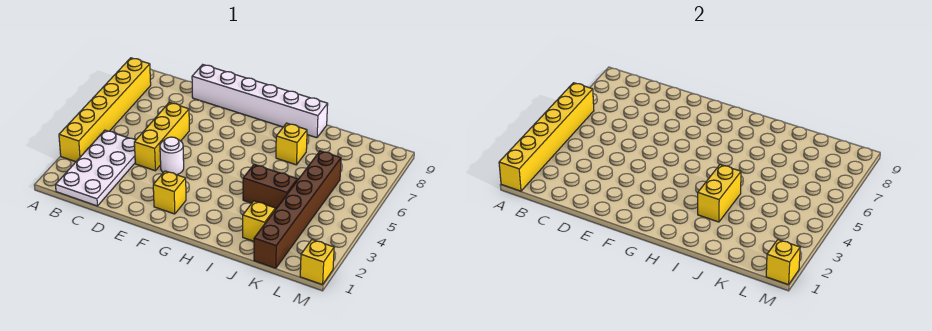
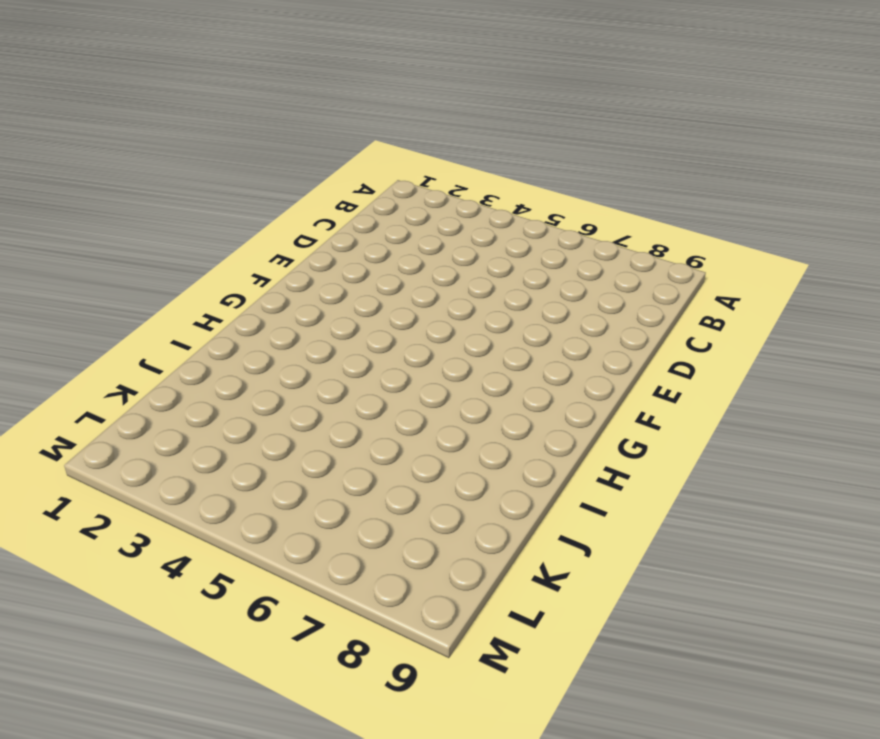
none -> yellow brick A3:A8 level 1
none -> white plate B1:C4 level 1
none -> yellow brick D4:D6 level 1

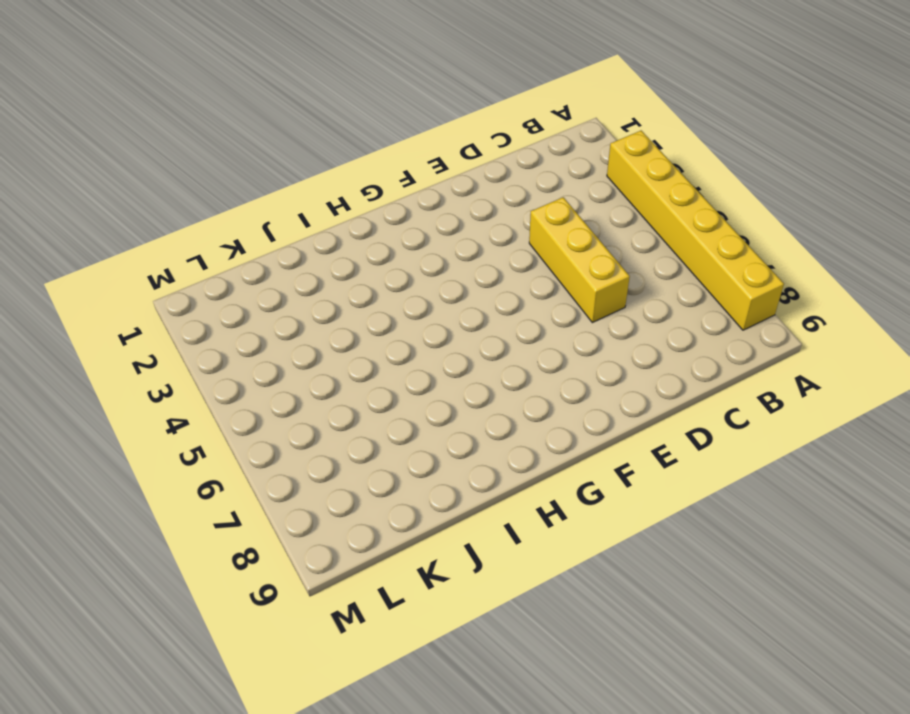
none -> white plate B1:C4 level 1
none -> white brick D9:I9 level 1
none -> white round brick E4 level 1

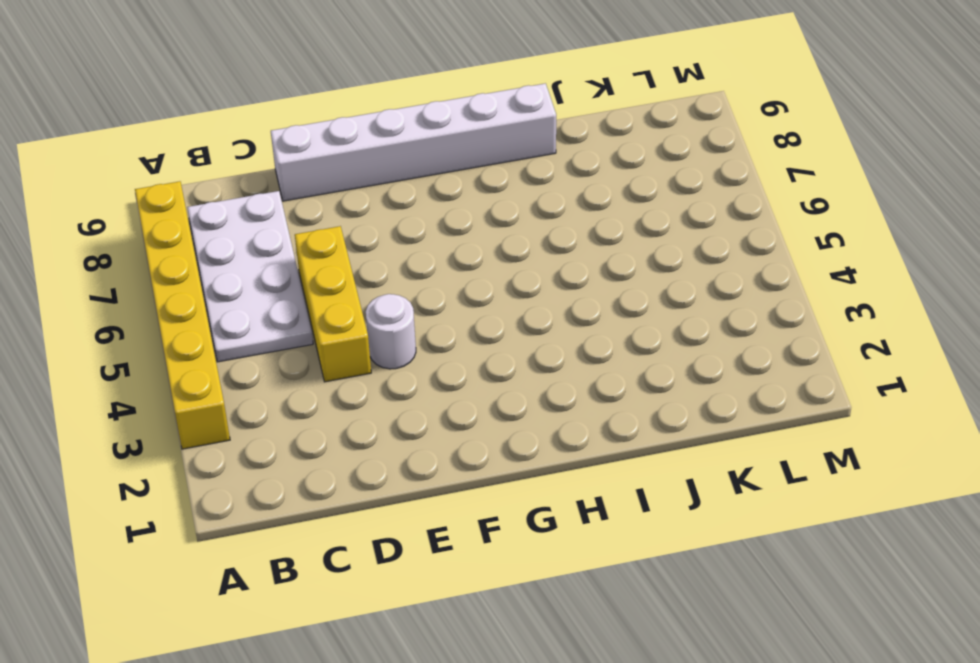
white plate B5:C8 level 1 -> white plate B1:C4 level 1
none -> yellow brick F2 level 1
none -> brown brick I4:J4 level 1
none -> yellow brick I7 level 1

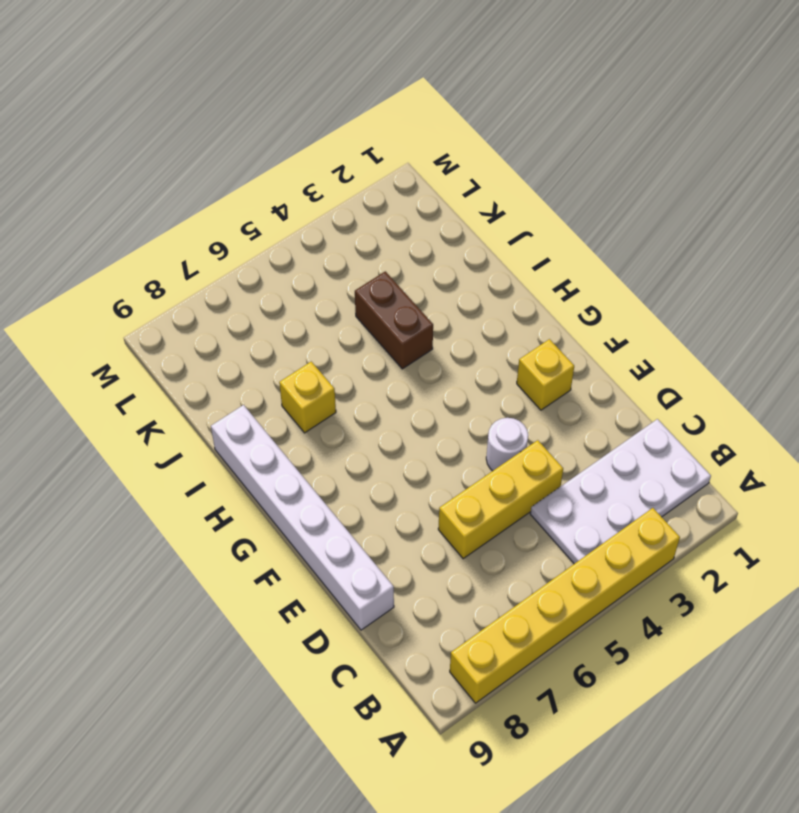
none -> yellow brick J2 level 1
none -> brown brick K1:K6 level 1
none -> yellow brick M1 level 1

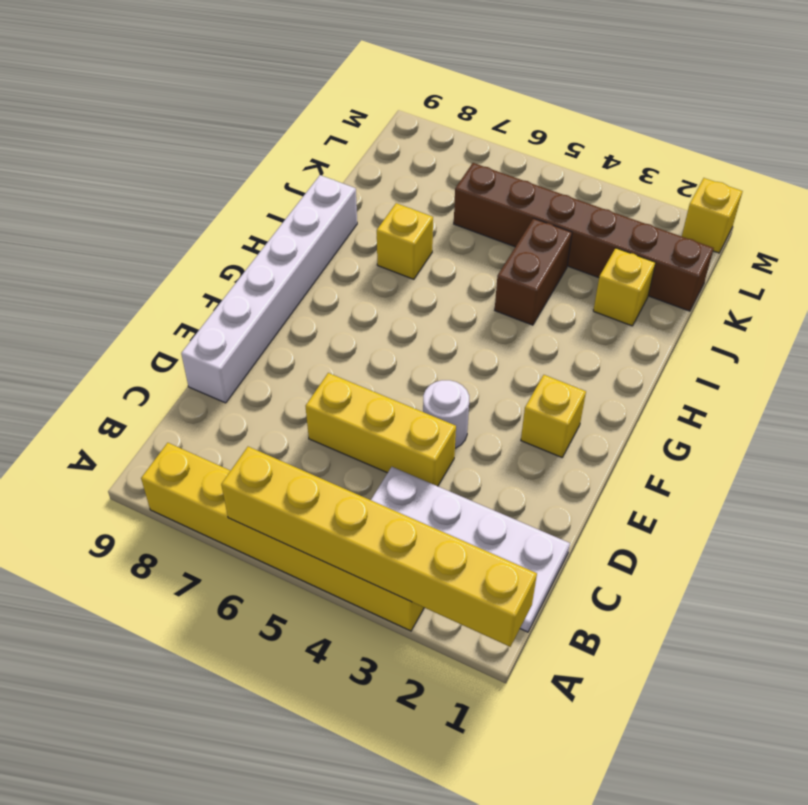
none -> yellow brick I3:I4 level 2
none -> yellow brick M1 level 2

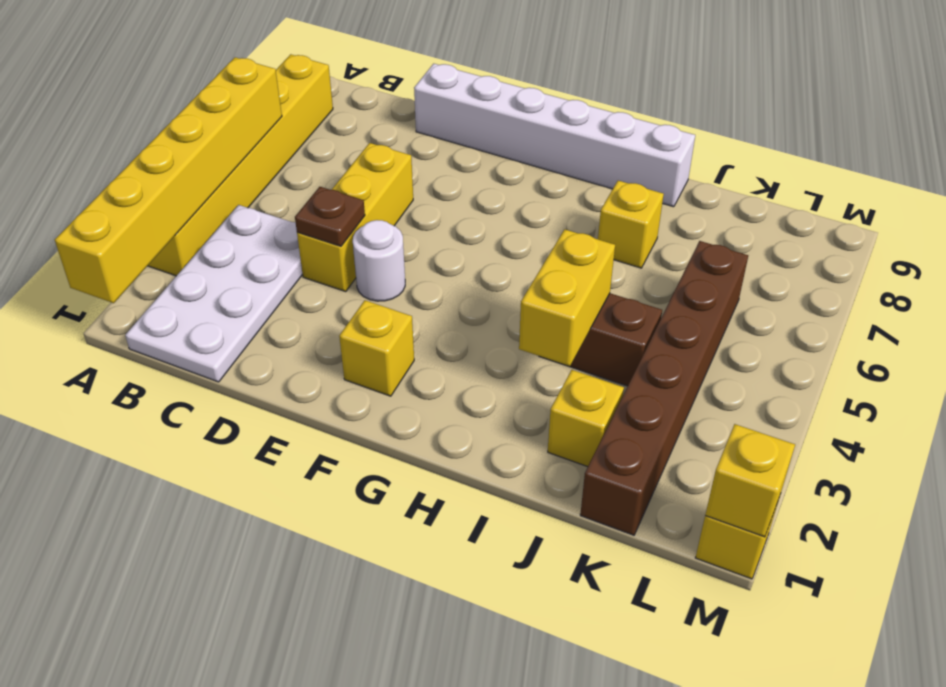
brown plate D4 level 2 -> none

